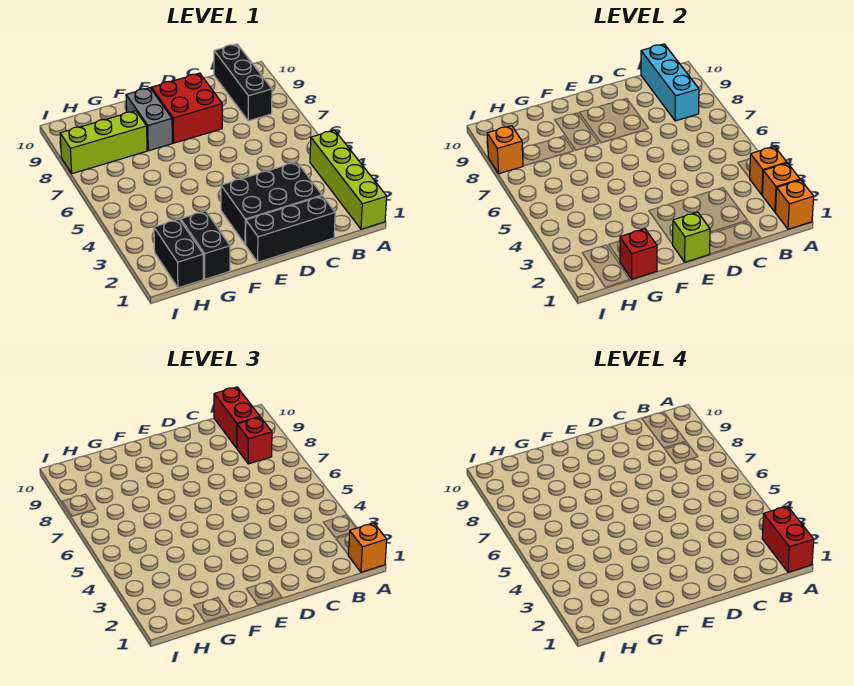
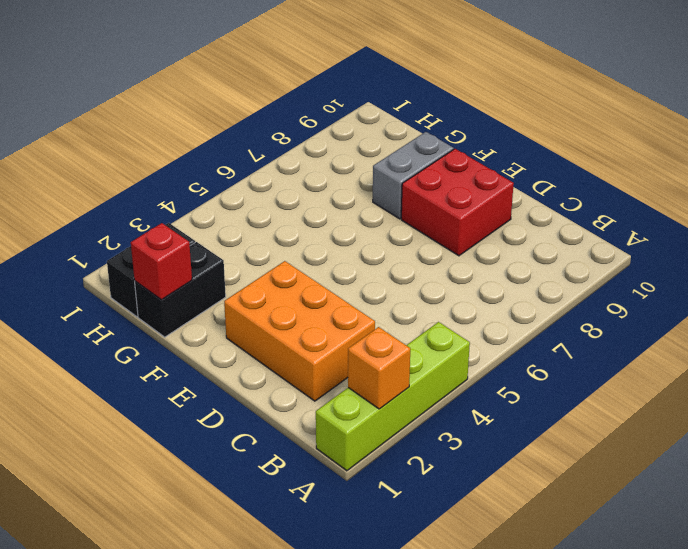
orange brick C2:E3 level 1 -> black brick C2:E3 level 1
none -> black brick B8:B10 level 1
none -> black brick C1:E1 level 1
none -> lime brick G8:I8 level 1

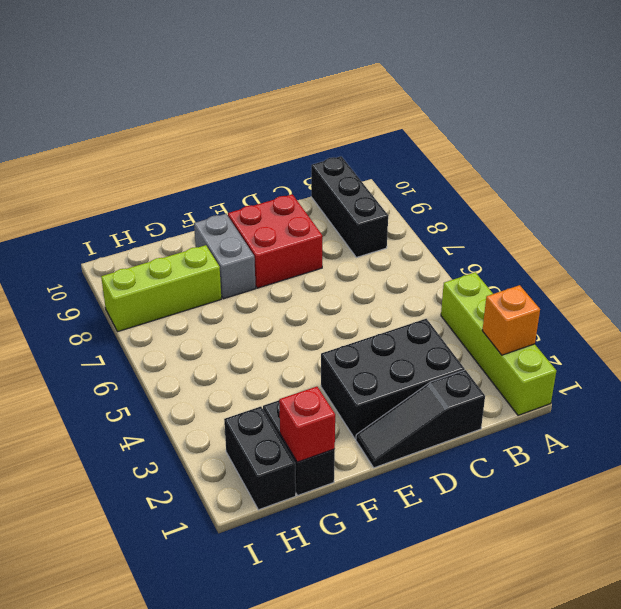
black slope C1:E1 level 1 top C -> black brick C1:E1 level 1
none -> orange brick A1 level 2
none -> orange brick A3 level 2
none -> cyan brick B8:B10 level 2

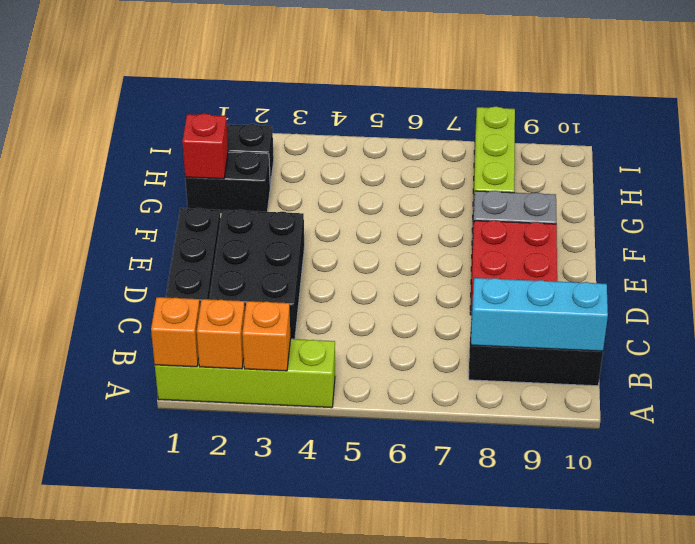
none -> lime brick E1 level 2
none -> orange brick I8 level 2
none -> orange brick A1 level 3

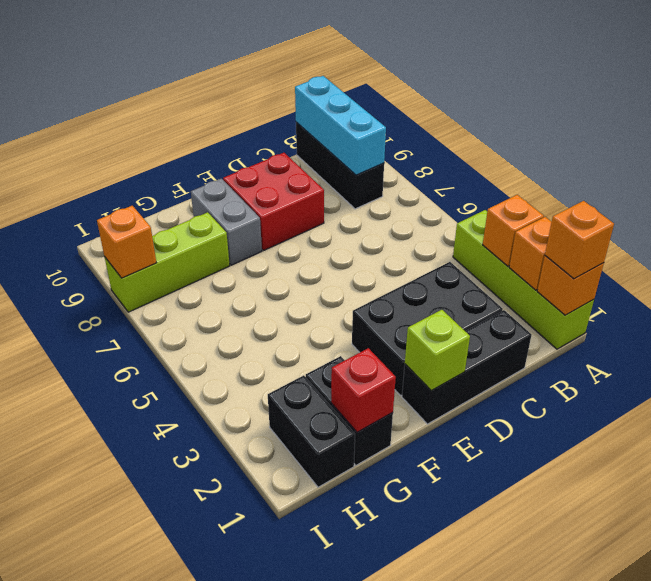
none -> red brick B8 level 3
none -> red brick B9:B10 level 3
none -> red brick A1:A2 level 4

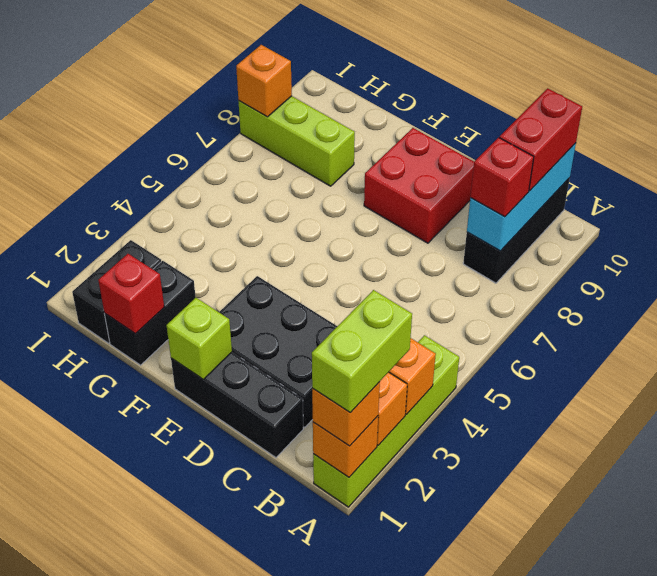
lime brick A1:A2 level 4 -> red brick A1:A2 level 4
none -> grey brick F8:F9 level 1

